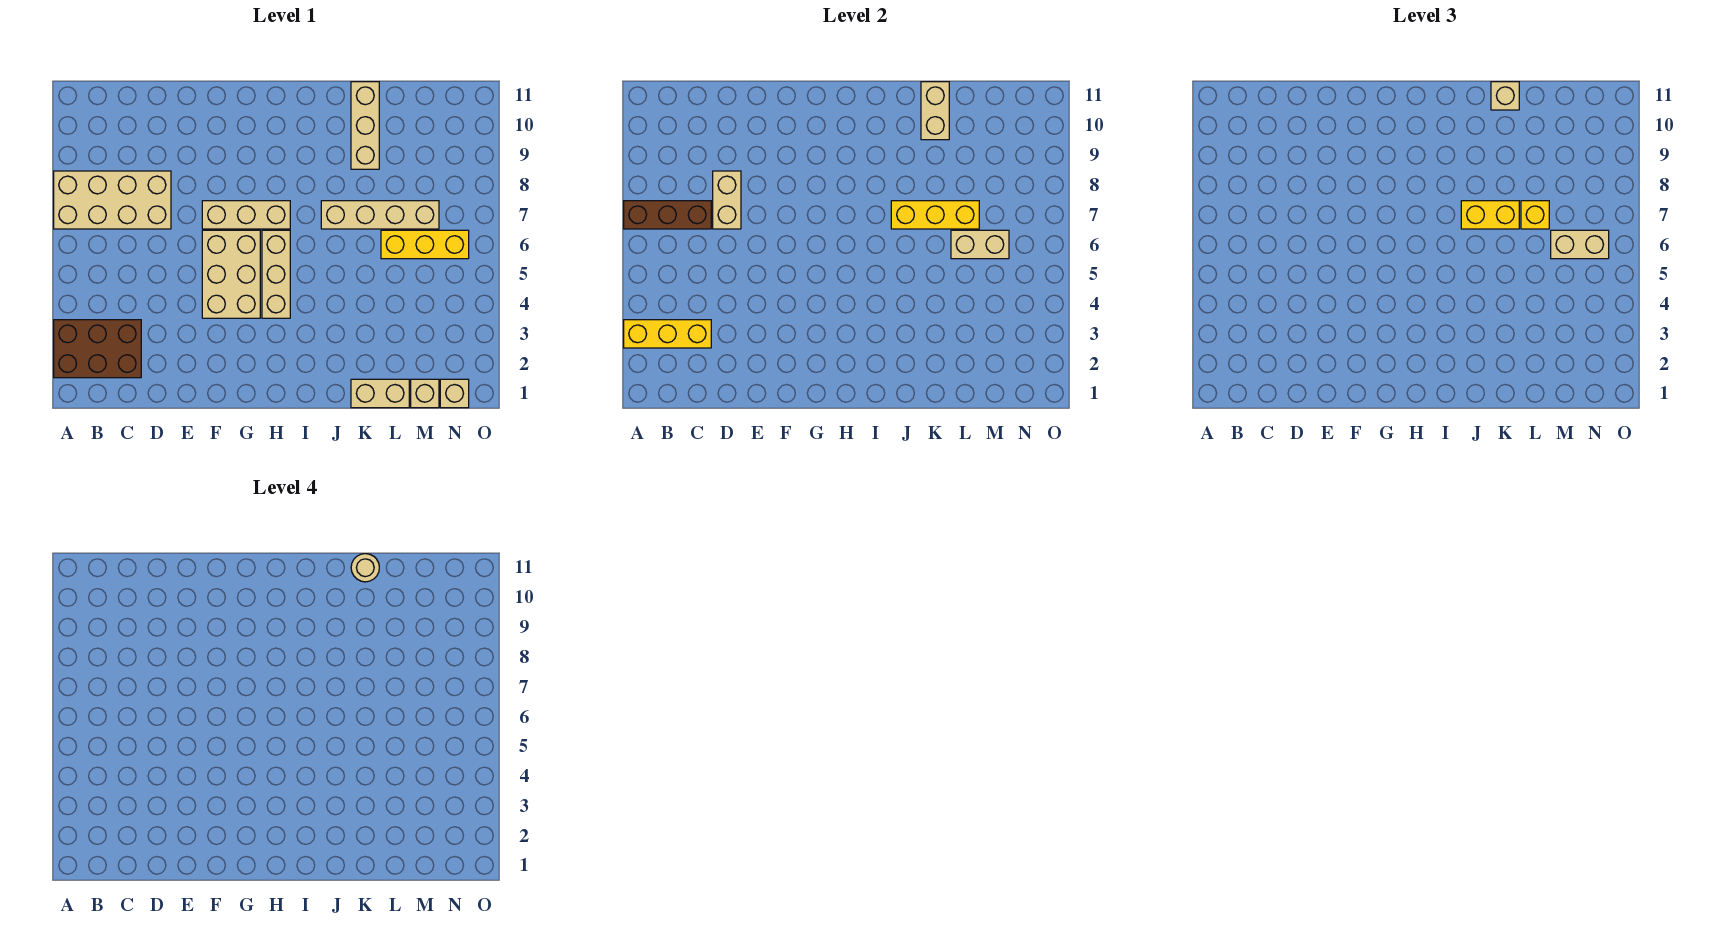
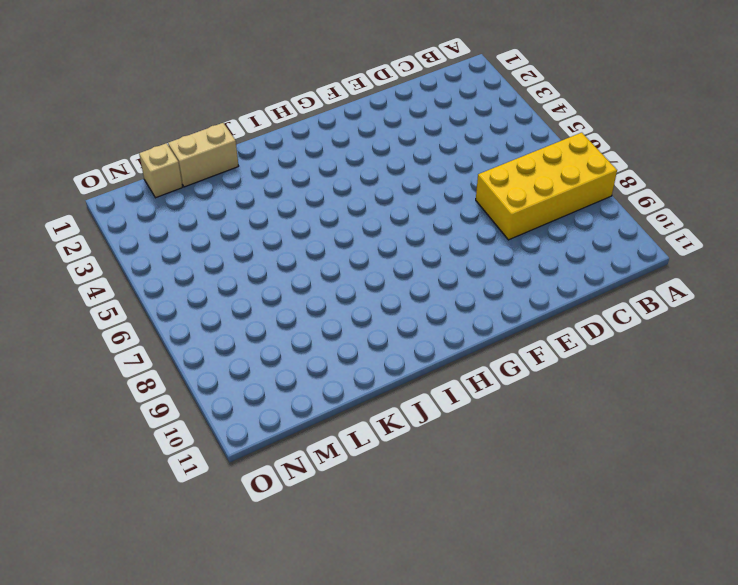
yellow brick A7:D8 level 1 -> tan brick A7:D8 level 1
none -> brown brick A2:C3 level 1
none -> tan brick F4:G6 level 1
none -> tan brick F7:H7 level 1

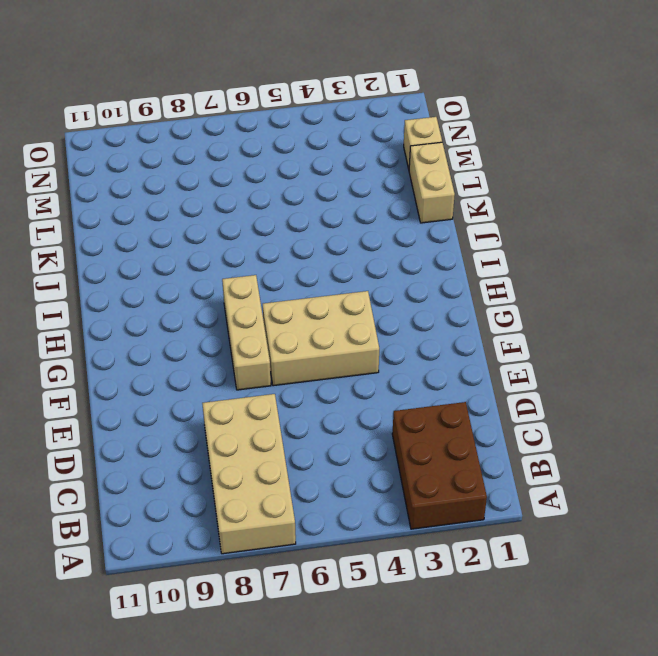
none -> tan brick H4:H6 level 1
none -> tan brick J7:M7 level 1
none -> tan brick K9:K11 level 1

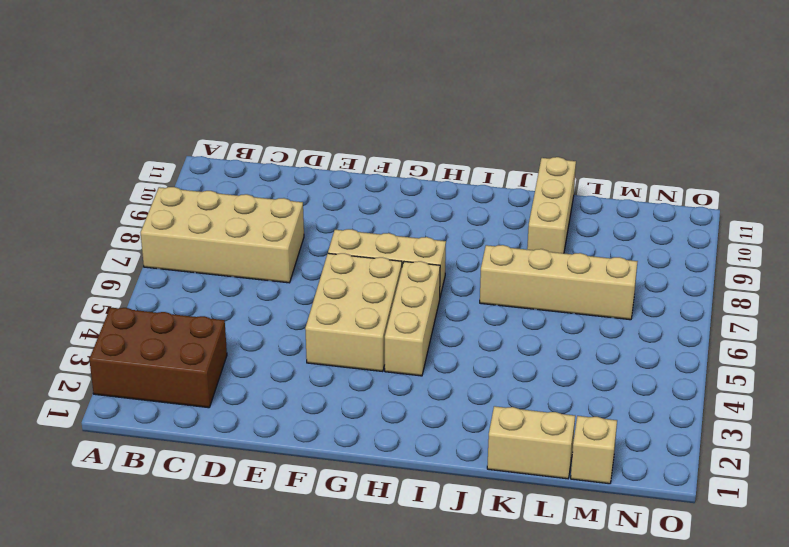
none -> yellow brick L6:N6 level 1
none -> tan brick N1 level 1
none -> yellow brick A3:C3 level 2

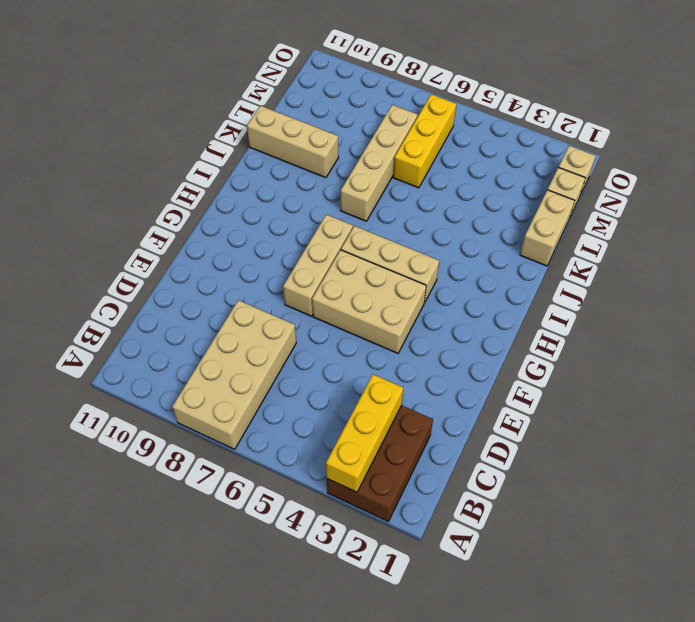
none -> brown brick A7:C7 level 2
none -> tan brick D7:D8 level 2
none -> yellow brick J7:L7 level 2

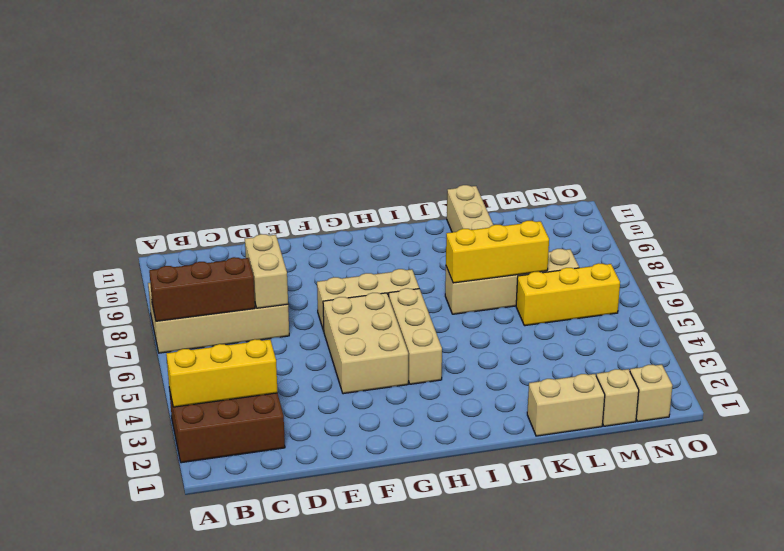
none -> tan brick K10:K11 level 2
none -> tan brick L6:M6 level 2
none -> yellow brick J7:K7 level 3

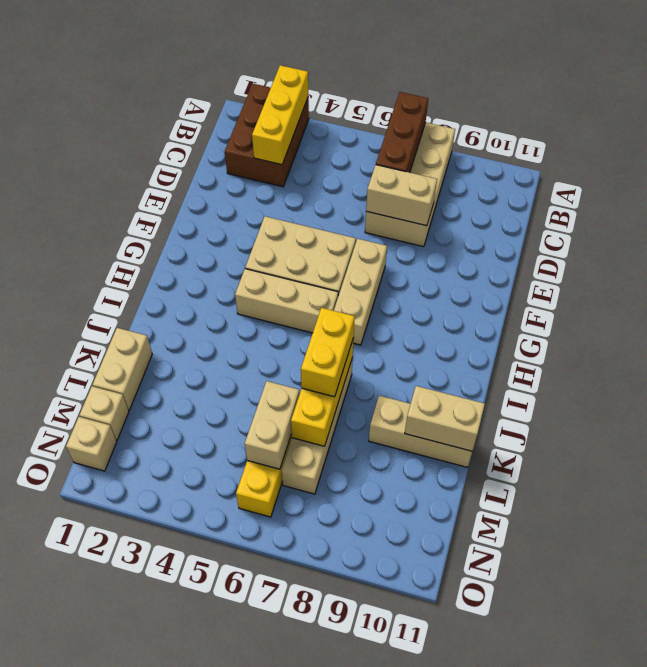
none -> tan brick K11 level 3
none -> yellow brick L7 level 3
none -> tan brick M6:N6 level 3

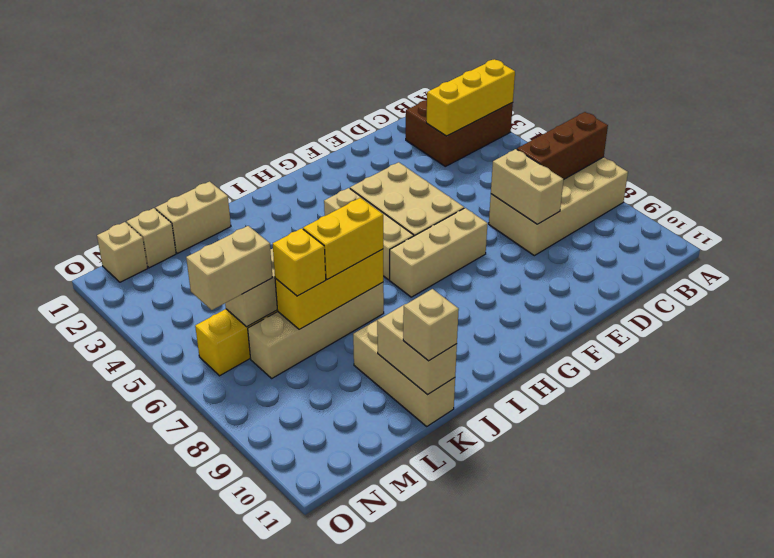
none -> tan round brick K11 level 4

